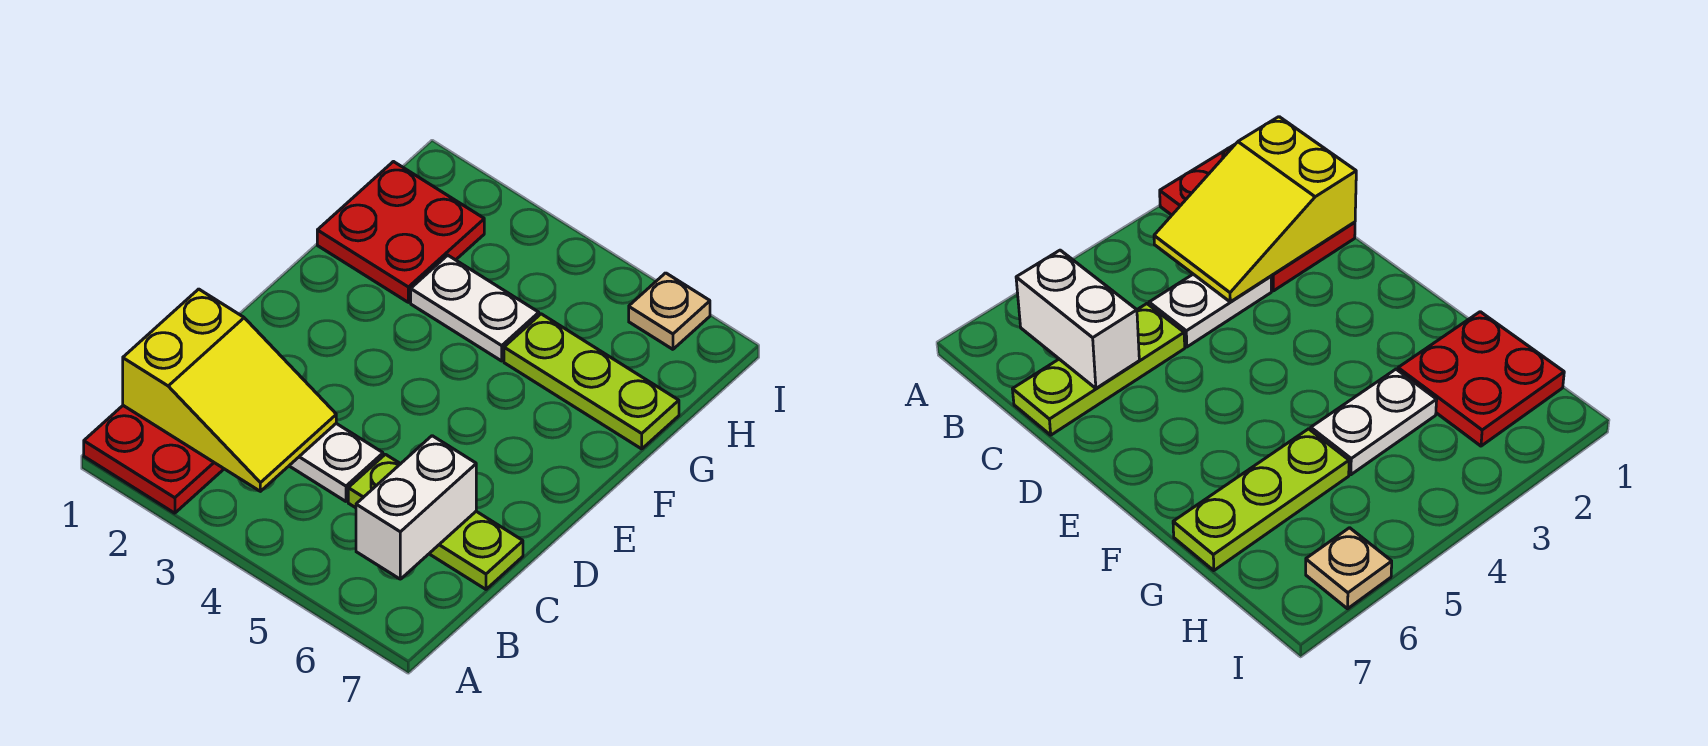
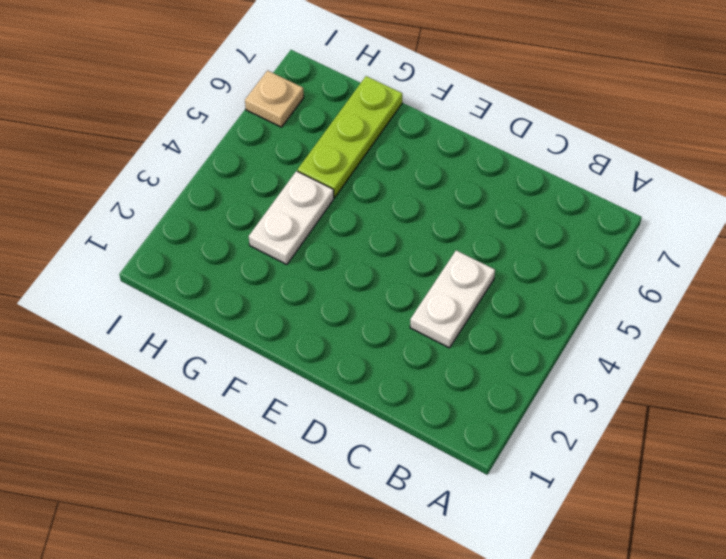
none -> red plate A1:C2 level 1
none -> lime plate C5:C7 level 1

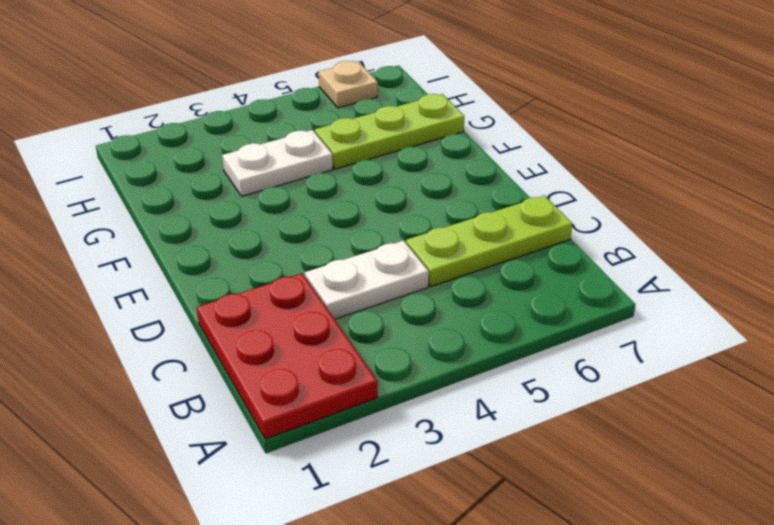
none -> red plate G1:H2 level 1
none -> yellow slope B1:C3 level 2 top 1

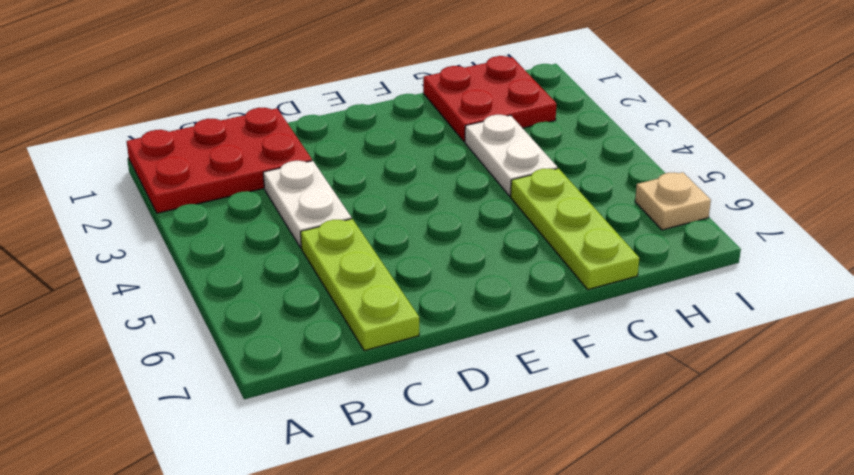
none -> yellow slope B1:C3 level 2 top 1
none -> white brick B6:C6 level 2

